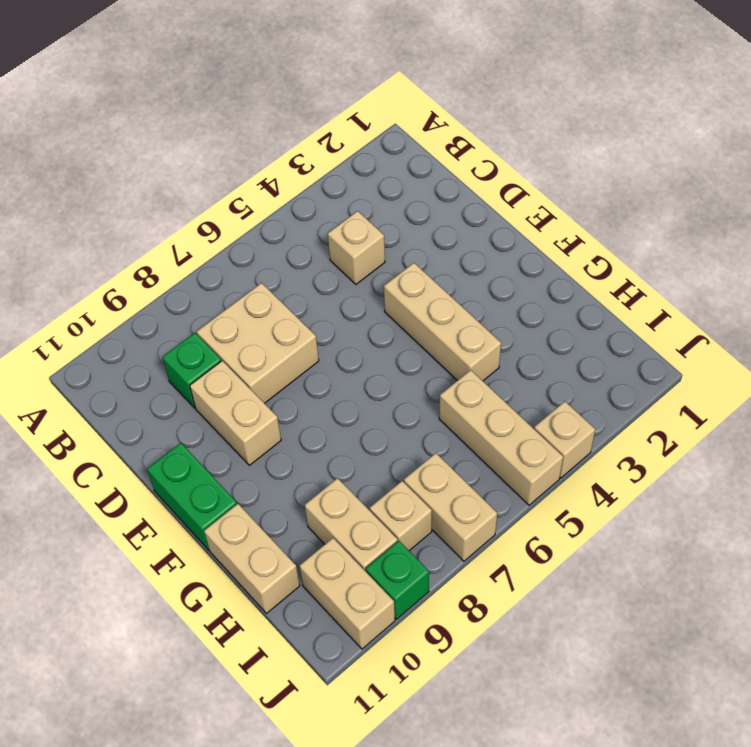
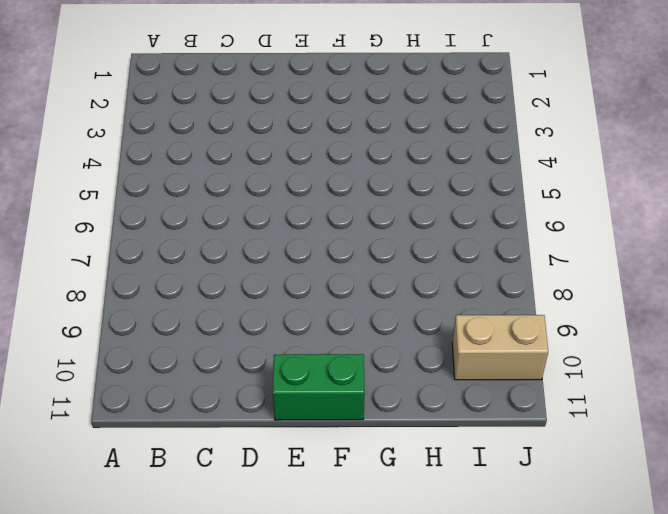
none -> tan brick C4 level 1
none -> tan brick C7:D8 level 1
none -> green brick C9 level 1

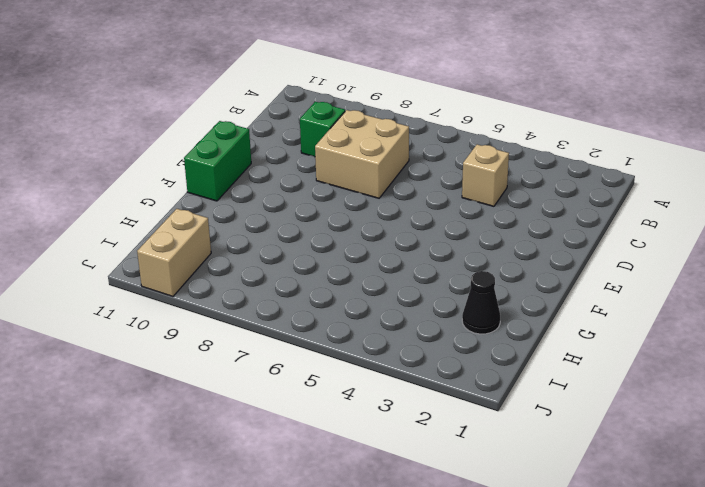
black cone H2 level 1 -> none
none -> tan brick D9:E9 level 1
none -> tan brick E4:G4 level 1
none -> tan brick G11:H11 level 1

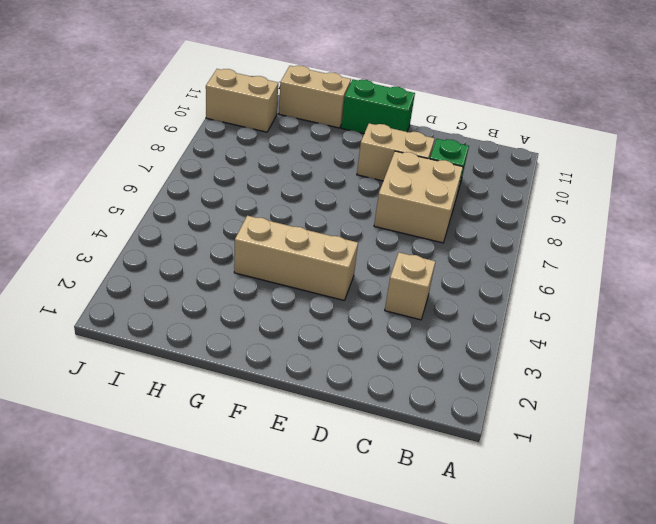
none -> tan brick H5:J5 level 1
none -> tan brick H9:I9 level 1
none -> tan brick I7:J7 level 1

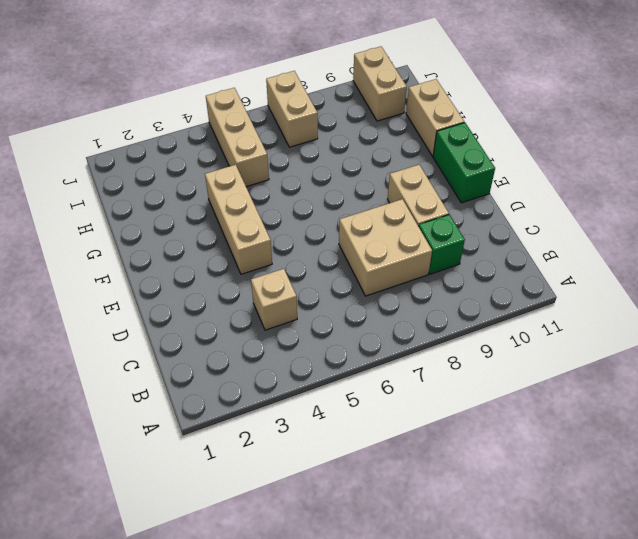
none -> tan brick H9:I9 level 1
none -> tan brick I8 level 1
none -> tan brick J4 level 1

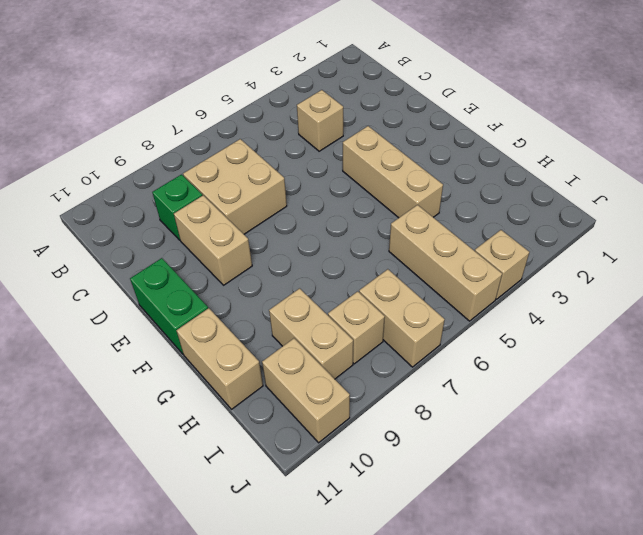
none -> green brick J9 level 1

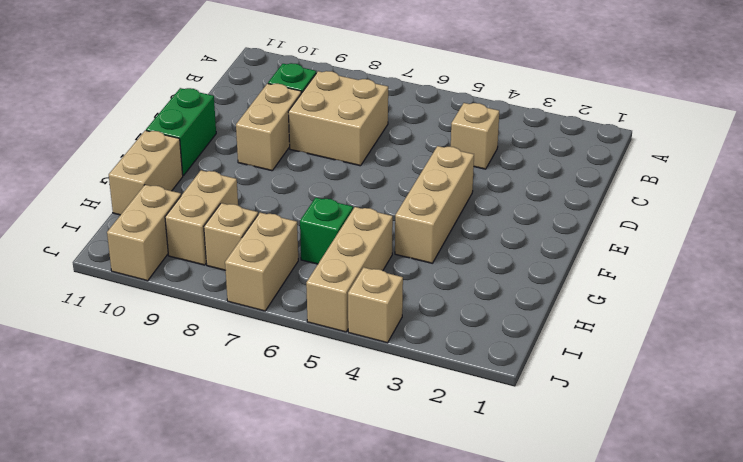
green brick H6 level 1 -> green brick J9 level 1

